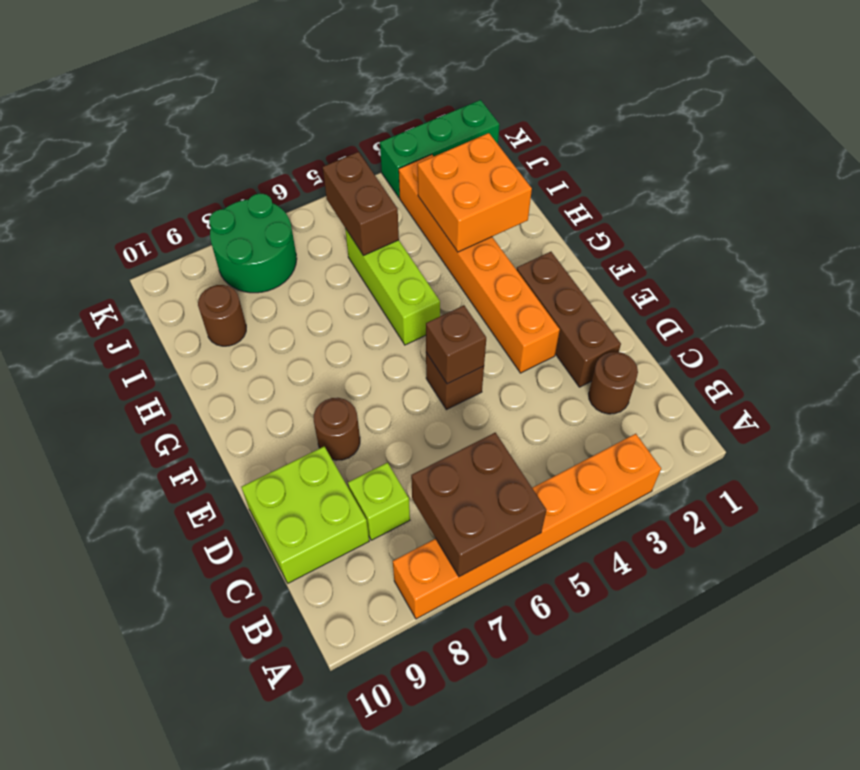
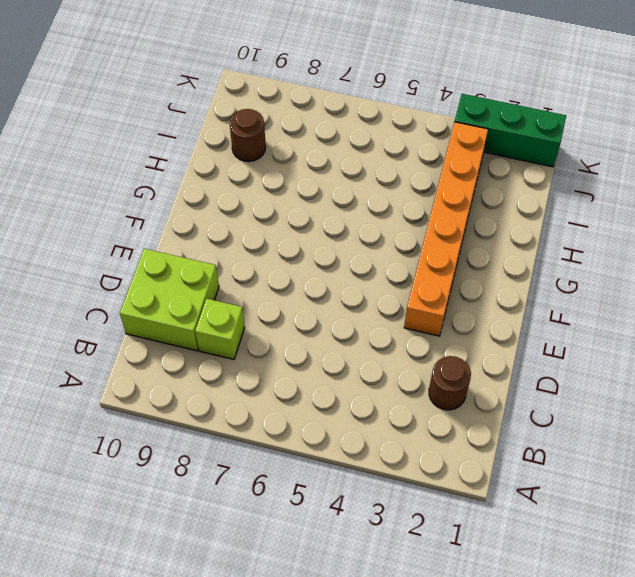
none -> orange brick A3:A8 level 1
none -> brown brick D2:F2 level 1
none -> brown brick E5 level 1

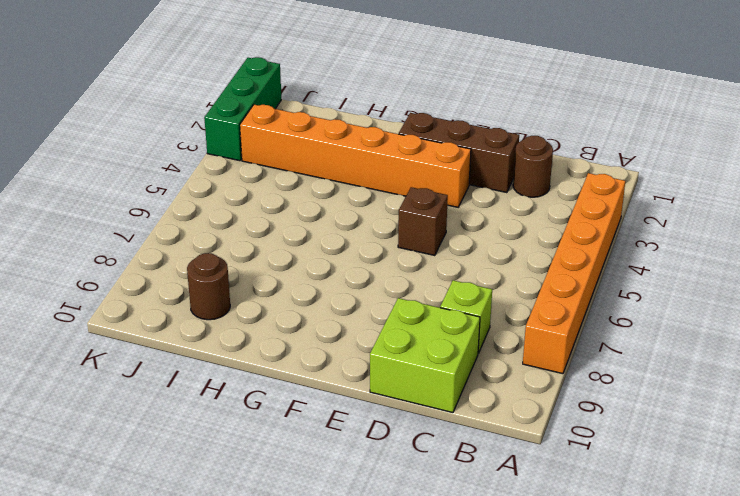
none -> brown round brick E8 level 1
none -> lime brick G5:I5 level 1
none -> green round brick J7:K8 level 1

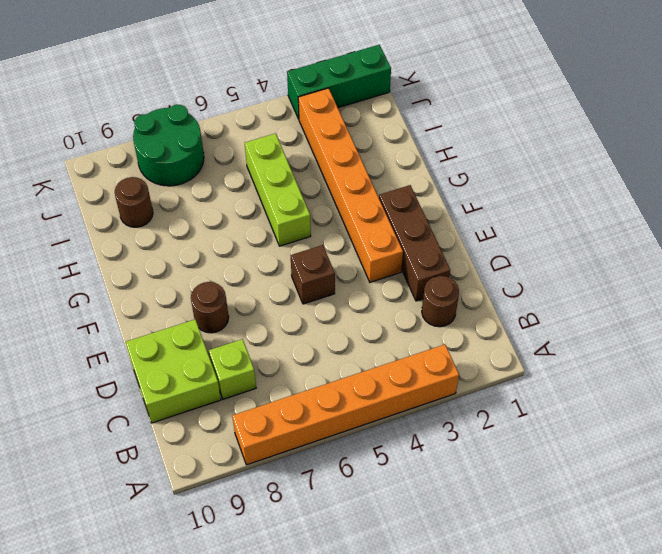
none -> brown brick A6:B7 level 2
none -> brown brick E5 level 2
none -> orange brick H2:I3 level 2

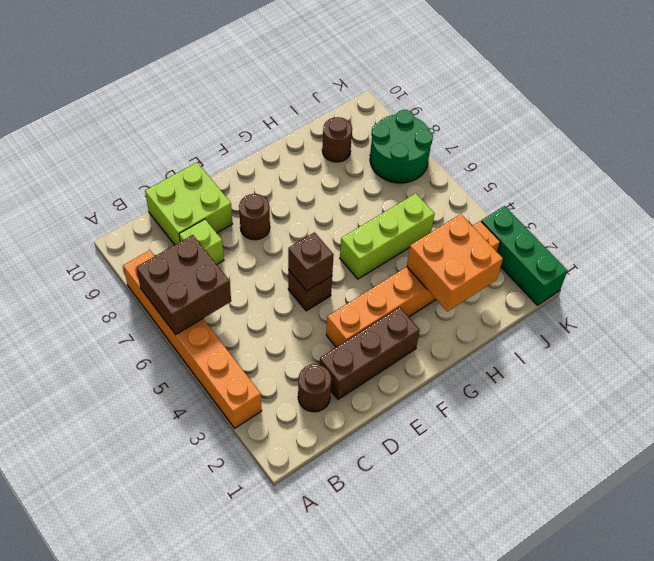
none -> brown brick I5:J5 level 2

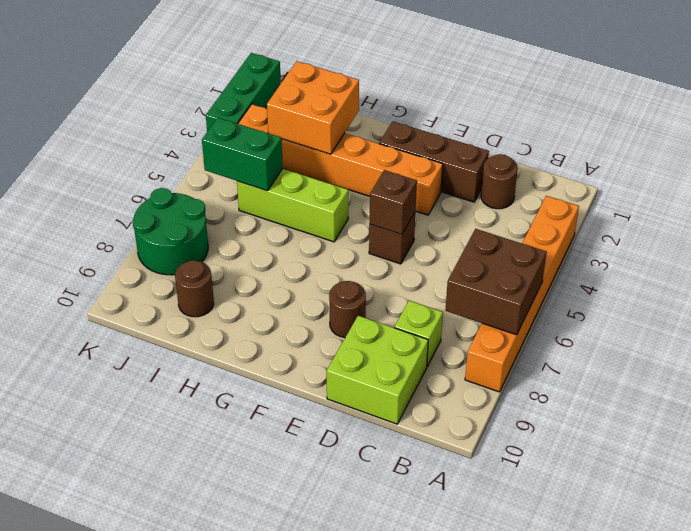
green brick I5:J5 level 2 -> brown brick I5:J5 level 2

